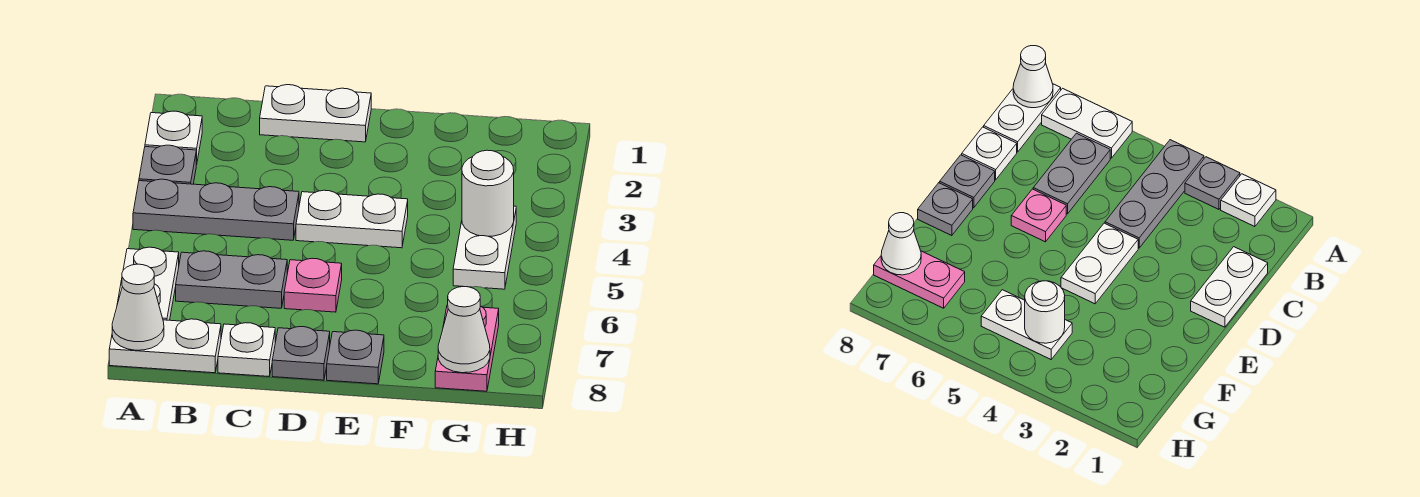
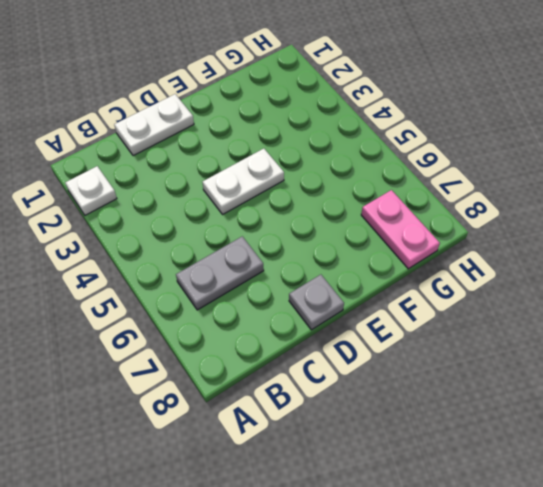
none -> grey plate A3 level 1
none -> grey plate A4:C4 level 1
none -> white plate A6:A7 level 1

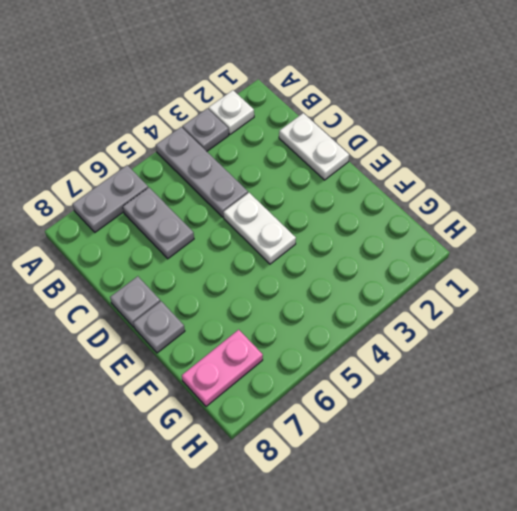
grey plate A6:A7 level 1 -> white plate A6:A7 level 1
none -> white plate A8:B8 level 1
none -> white plate C8 level 1
none -> pink plate D6 level 1

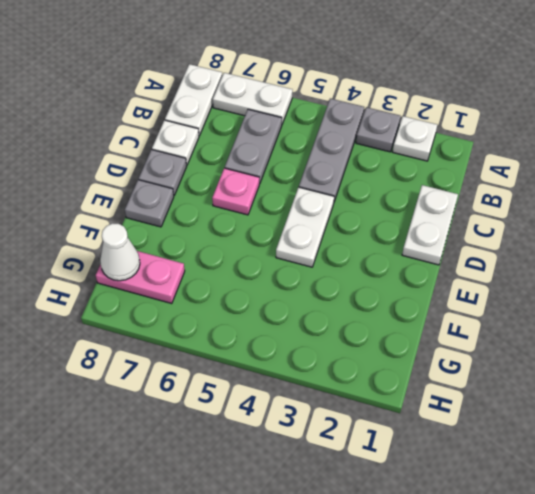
none -> white plate G4:G5 level 1
none -> white cone A8 level 2
none -> white round brick G4 level 2

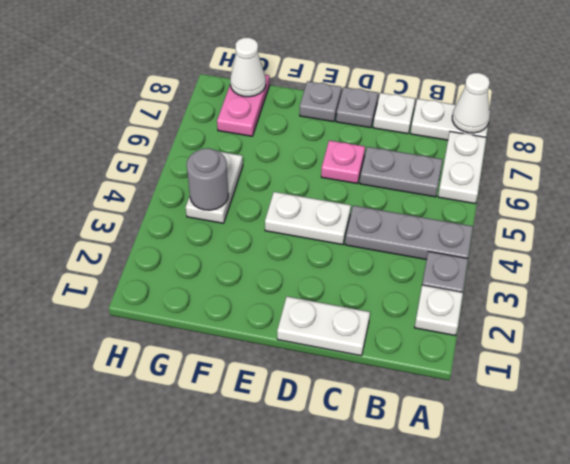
grey round brick G4 level 2 -> white round brick G4 level 2

